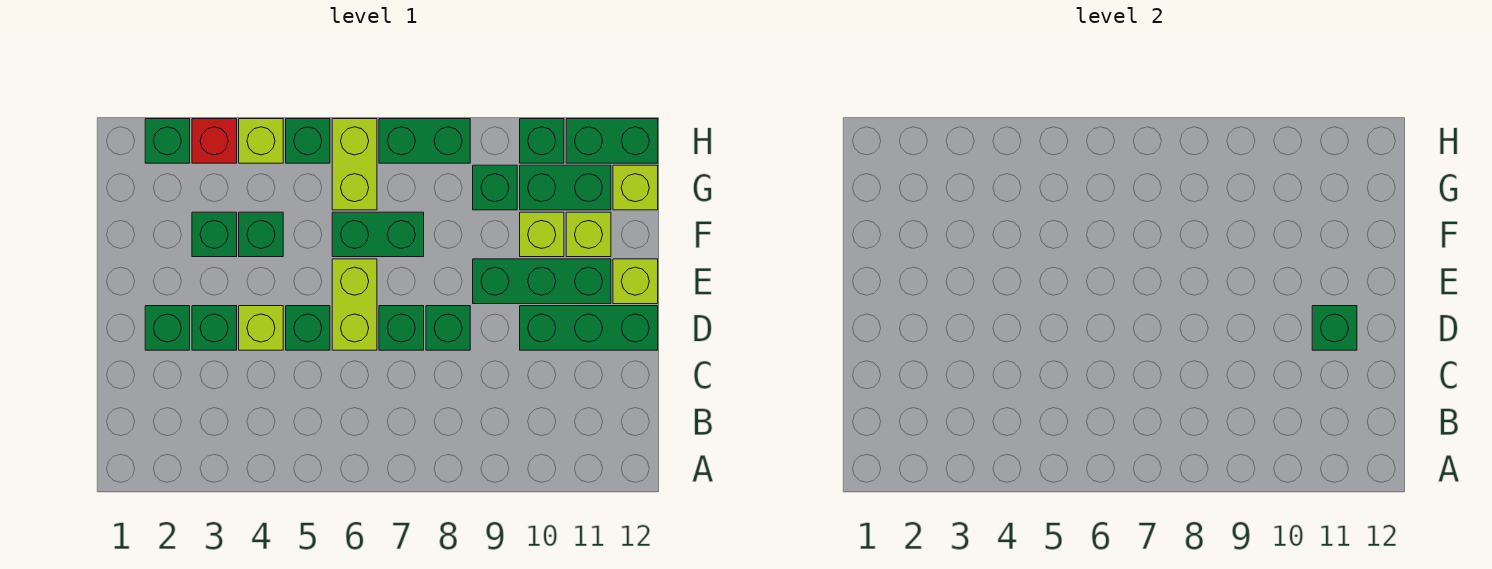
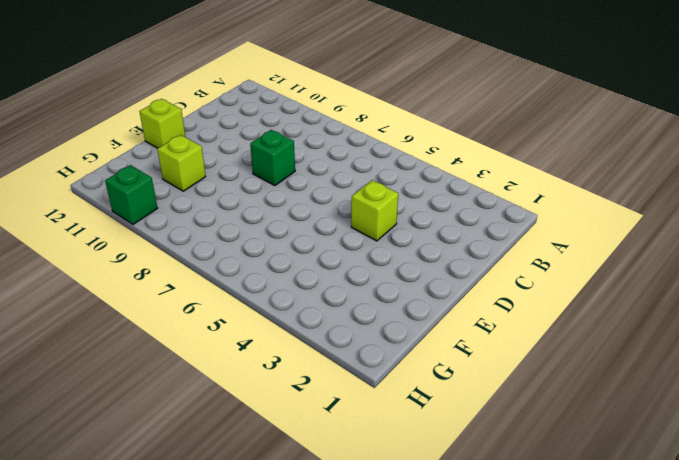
none -> green brick D2 level 1
none -> green brick D3 level 1
none -> green brick D5 level 1

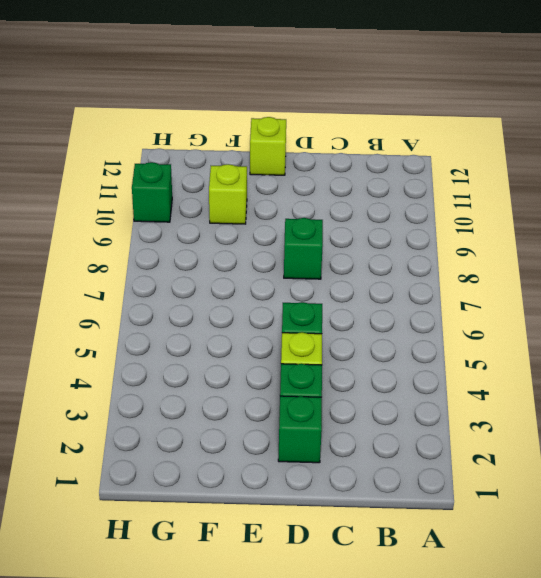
none -> lime brick D6:E6 level 1
none -> green brick D7 level 1
none -> green brick D10:D12 level 1

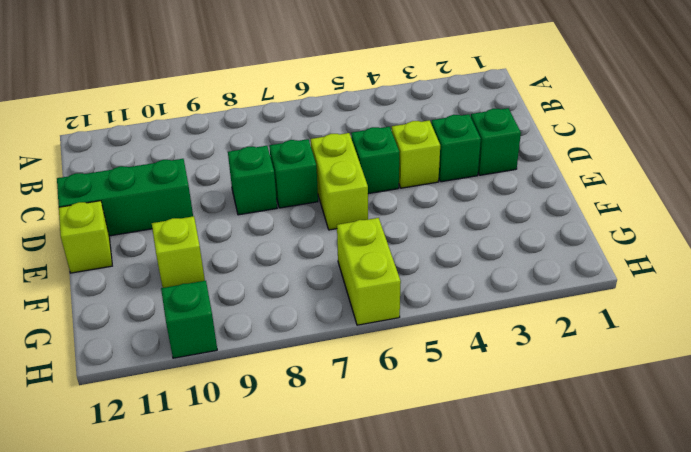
none -> green brick E9:E11 level 1
none -> green brick F3 level 1
none -> green brick F4 level 1

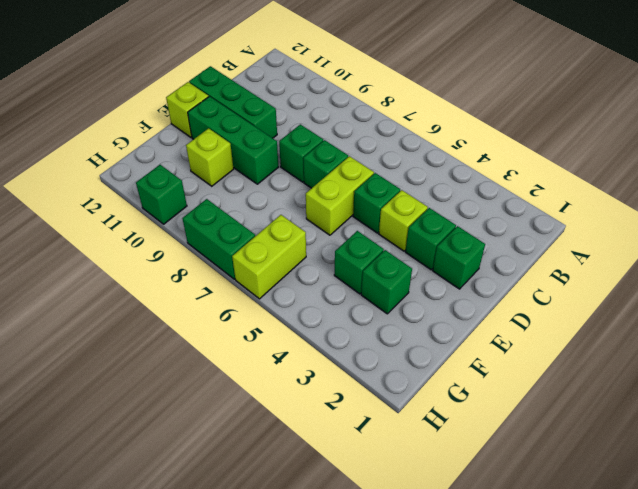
none -> green brick F6:F7 level 1
none -> lime brick F11 level 1
none -> green brick G9 level 1

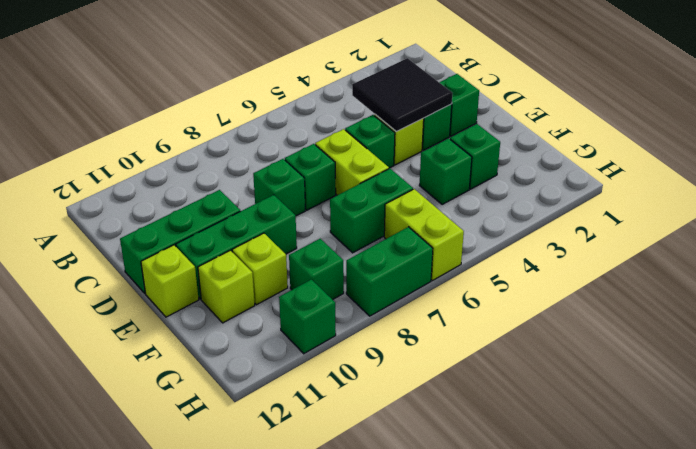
black tile C3:D4 level 2 -> none
none -> green brick G10:G11 level 1
none -> lime brick G12 level 1
none -> green brick H2 level 1

